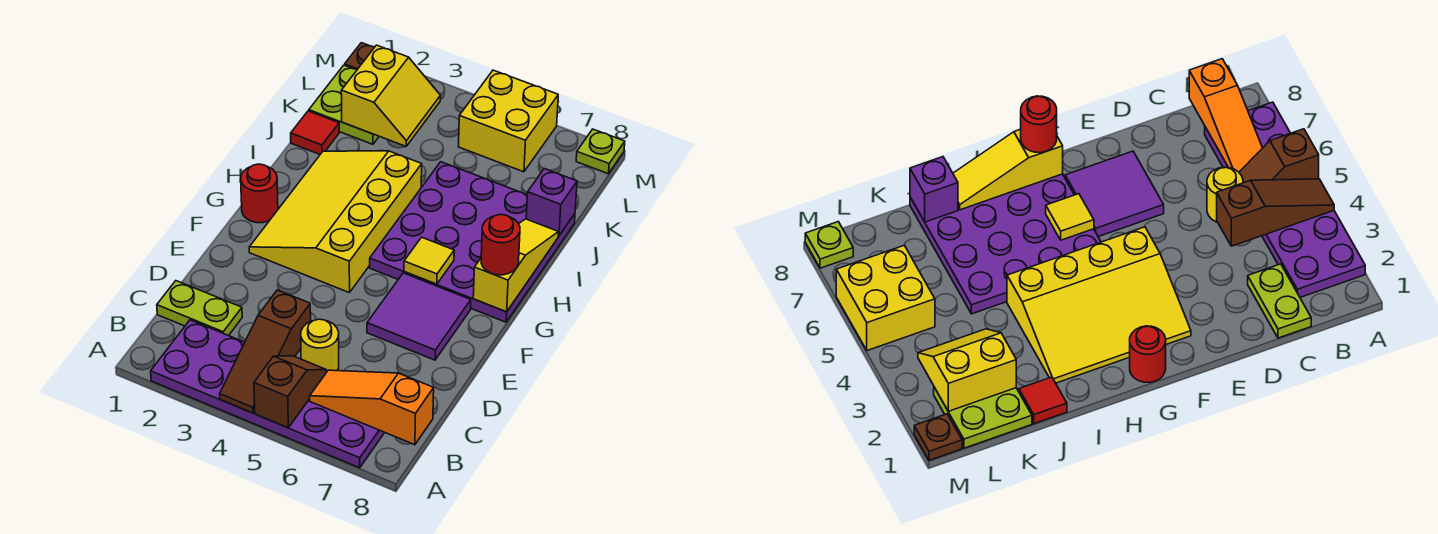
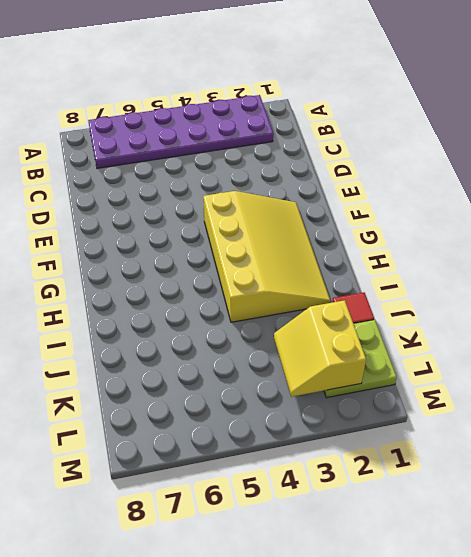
none -> lime plate C1:C2 level 1
none -> yellow round brick C5 level 1
none -> purple tile E6:F7 level 1

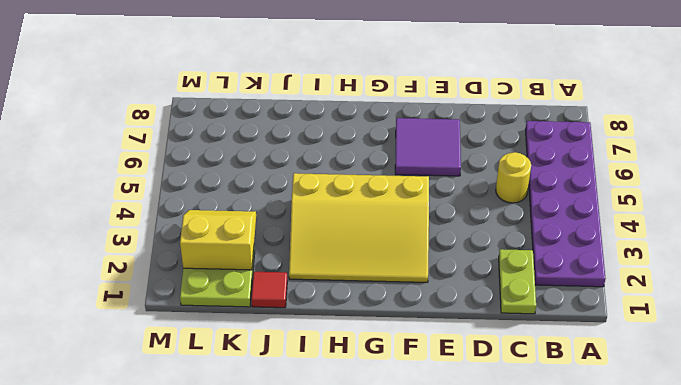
none -> red round brick G1 level 1
none -> purple plate G5:J8 level 1
none -> yellow brick L5:M6 level 1

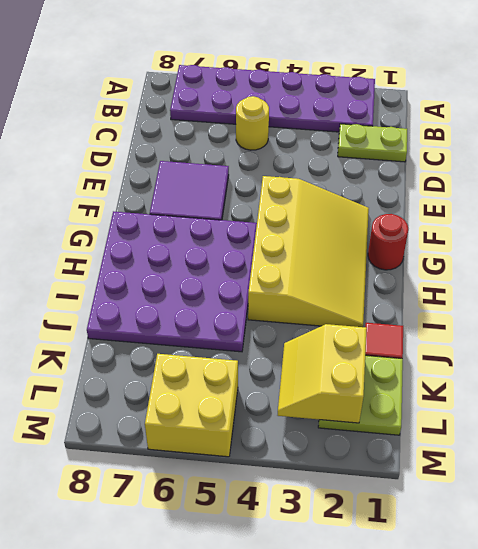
none -> brown plate M1 level 1
none -> lime plate M8 level 1
none -> brown slope A4:C4 level 2 top C

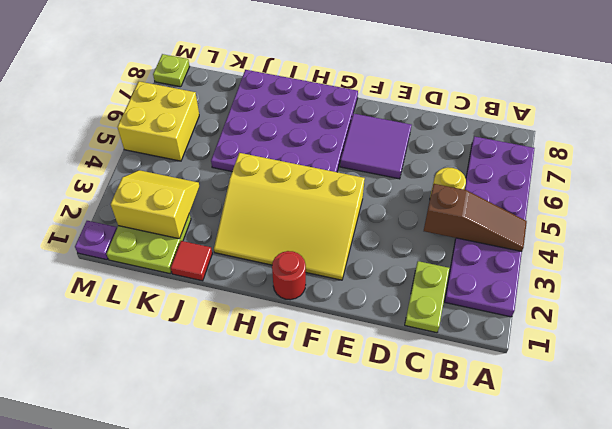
purple plate M1 level 1 -> brown plate M1 level 1
none -> brown slope A5:B5 level 2 top A
none -> orange slope B6:B8 level 2 top 8
none -> yellow tile G6 level 2

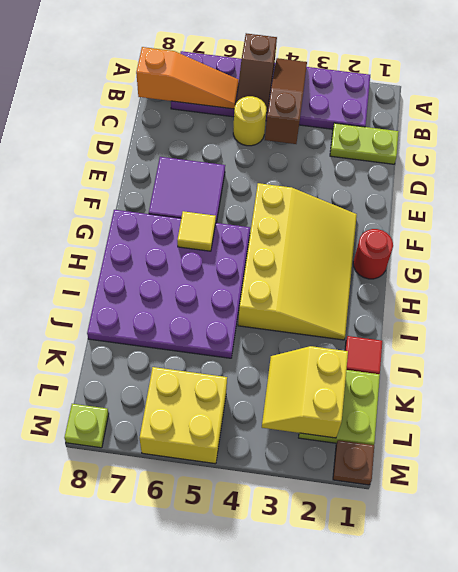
none -> yellow slope G8:I8 level 2 top G
none -> purple brick J8 level 2
none -> red round brick G8 level 3

